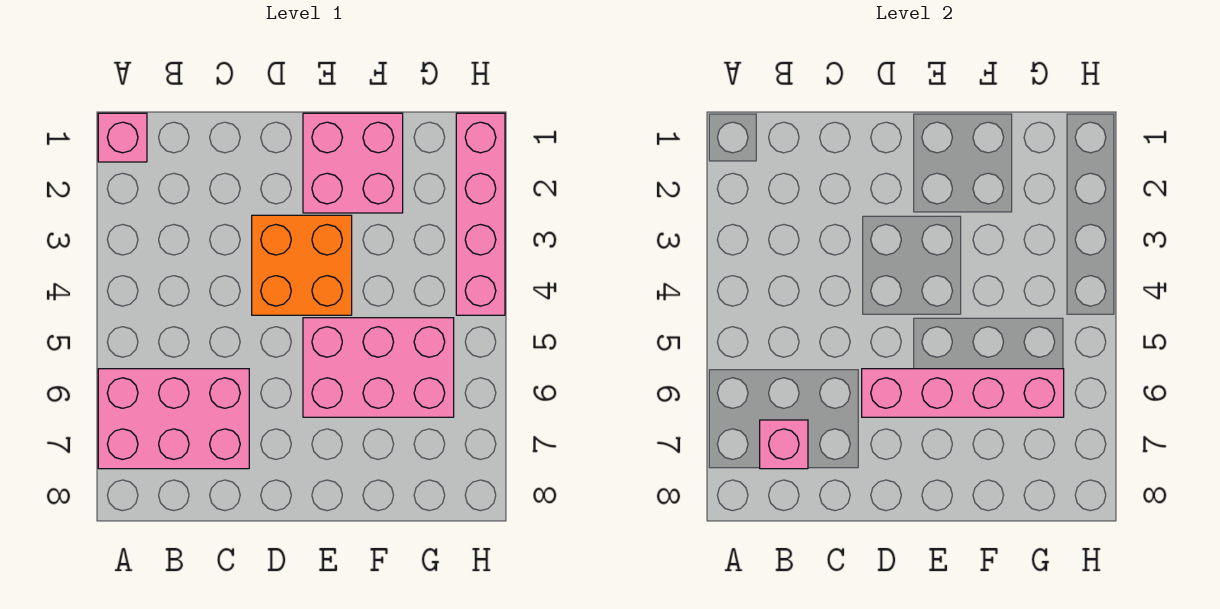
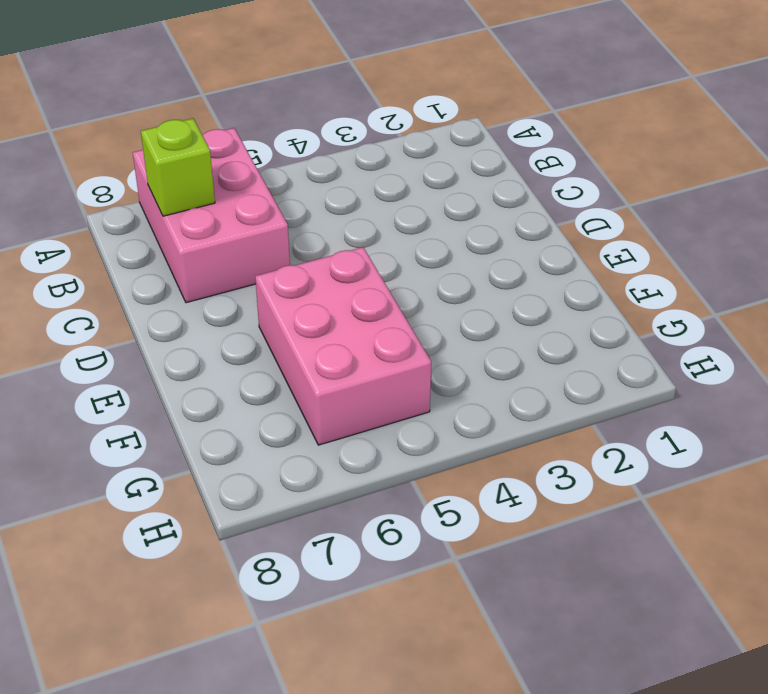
lime brick B7 level 2 -> pink brick B7 level 2
none -> pink brick A1 level 1
none -> orange brick D3:E4 level 1

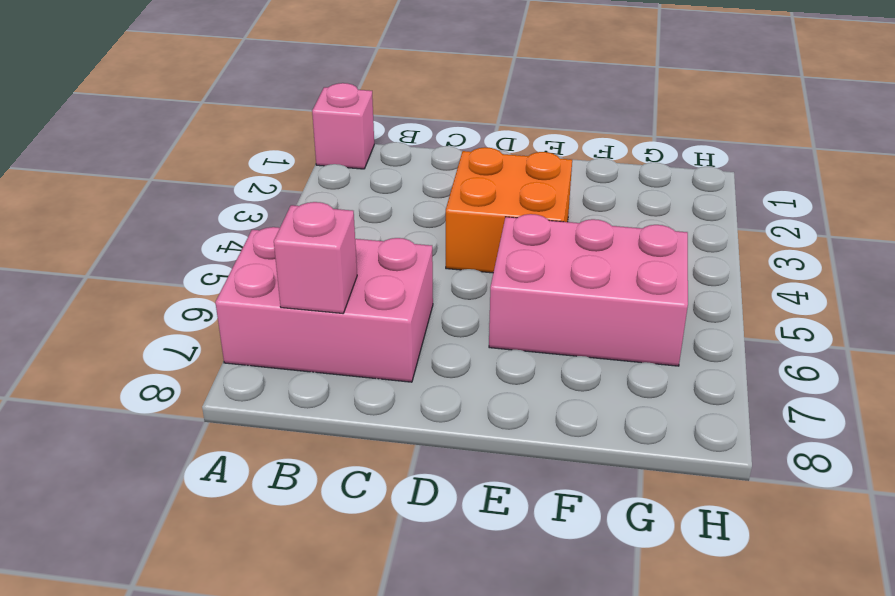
none -> pink brick E1:F2 level 1
none -> pink brick H1:H4 level 1

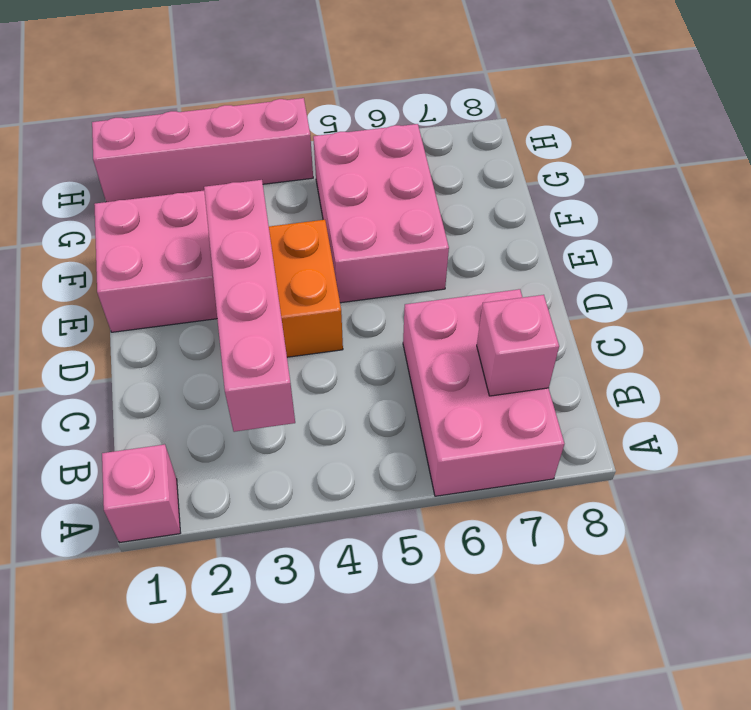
pink brick B3:E3 level 2 -> pink brick D6:G6 level 2

